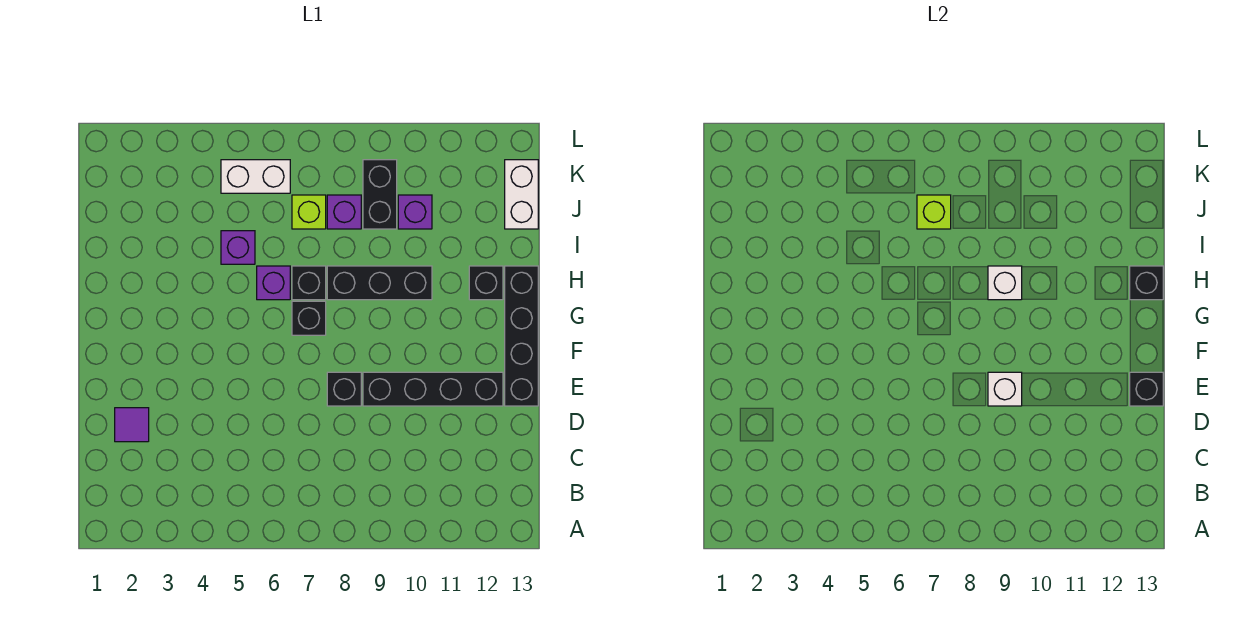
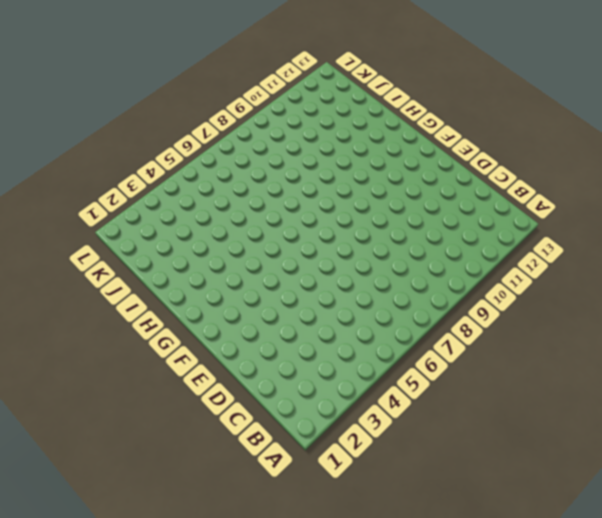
none -> purple tile D2 level 1
none -> black brick E8 level 1
none -> black brick E9:E12 level 1

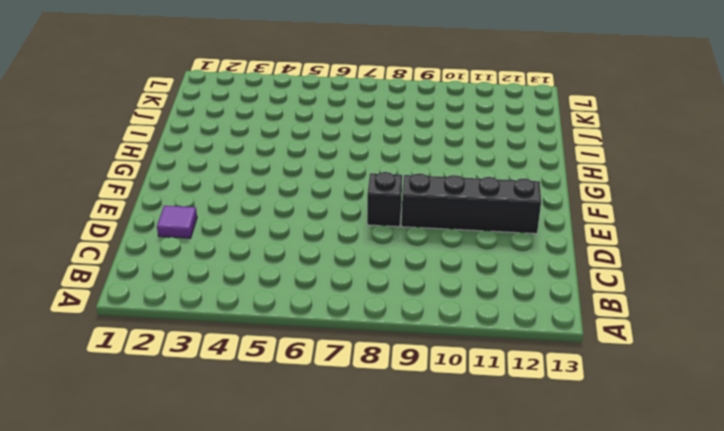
none -> black brick E13:H13 level 1
none -> black brick G7 level 1
none -> purple brick H6 level 1

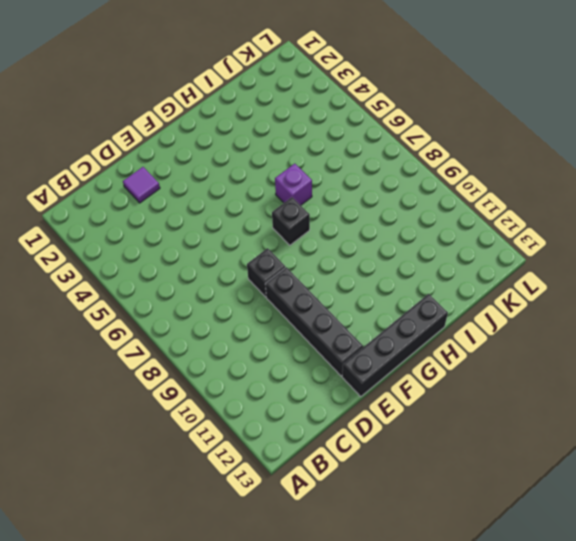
none -> black brick H7 level 1
none -> black brick H8:H10 level 1
none -> black brick H12 level 1

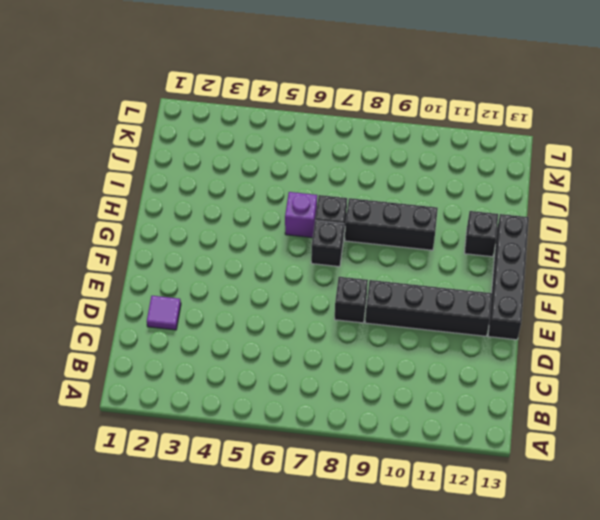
none -> purple brick I5 level 1
none -> lime brick J7 level 1
none -> purple brick J8 level 1

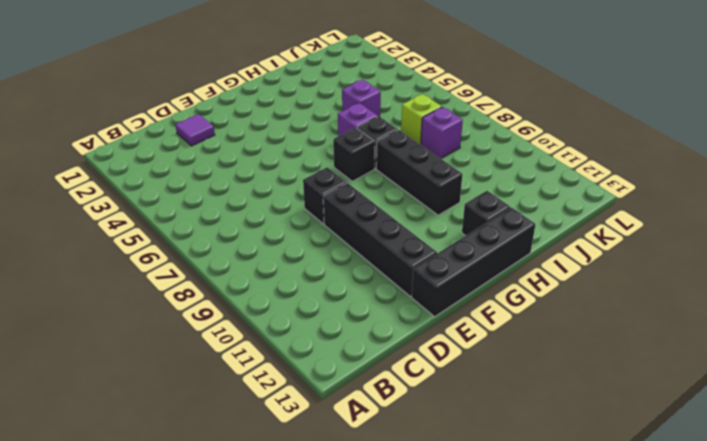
none -> black brick J9:K9 level 1
none -> purple brick J10 level 1
none -> white brick J13:K13 level 1

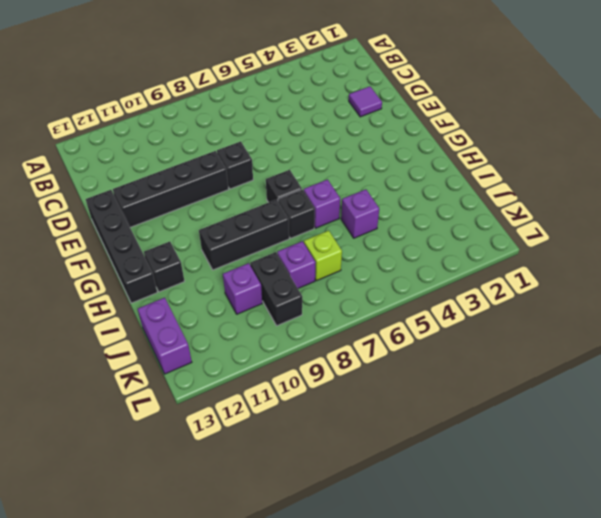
purple brick J13:K13 level 1 -> white brick J13:K13 level 1
none -> white brick K5:K6 level 1
none -> white brick E9 level 2
none -> black brick E13 level 2

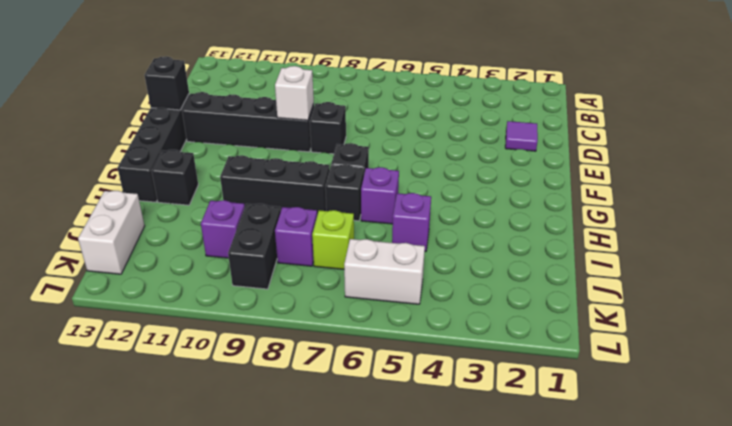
none -> white brick H9 level 2
none -> black brick H13 level 2
none -> lime brick J7 level 2

